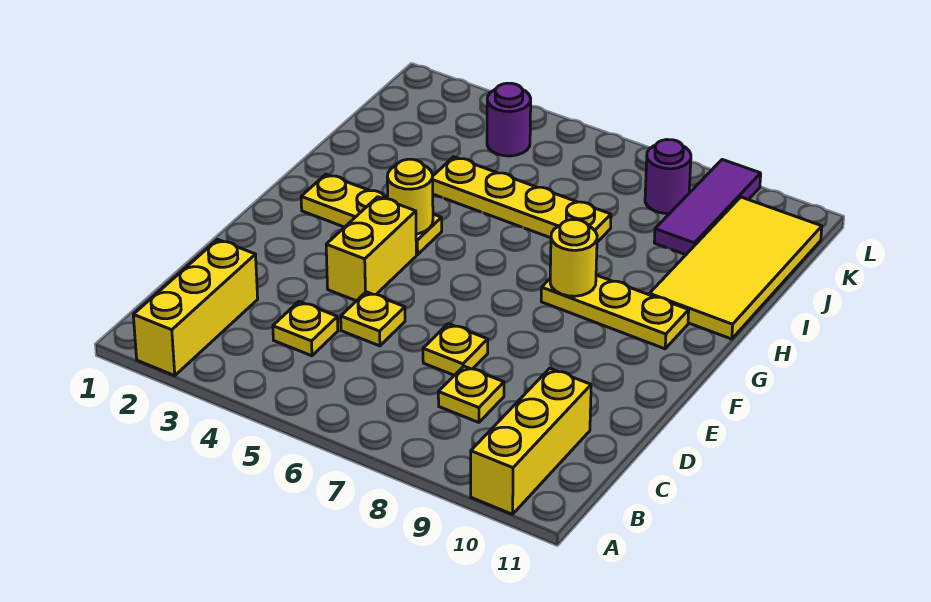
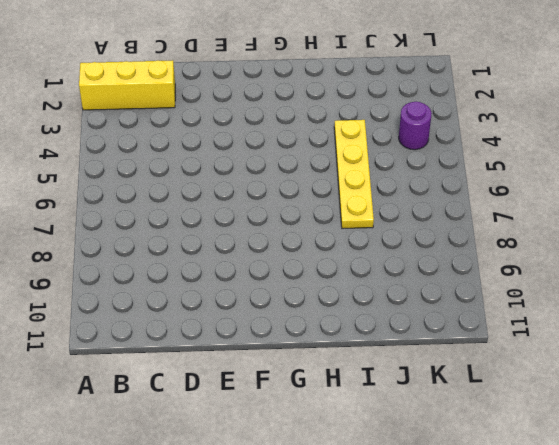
none -> yellow brick A10:C10 level 1
none -> yellow plate C4 level 1
none -> yellow plate C8 level 1

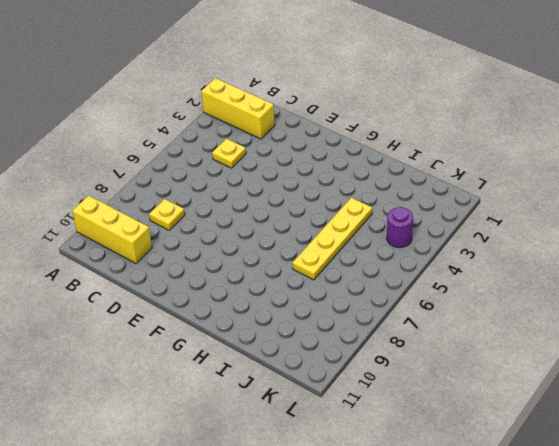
none -> yellow plate D5 level 1
none -> yellow plate D7 level 1
none -> yellow brick E4:F4 level 1

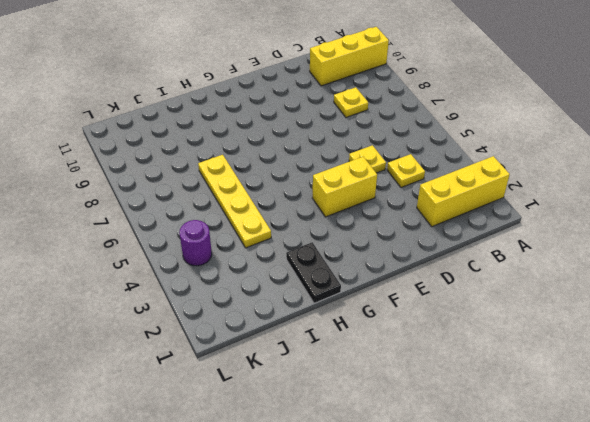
black plate H1:H2 level 1 -> none
none -> yellow plate D7 level 1
none -> yellow plate G2:G4 level 1
none -> yellow plate G8:G10 level 1

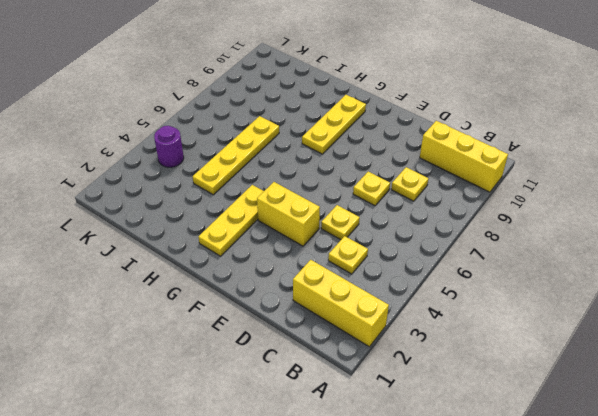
none -> yellow tile H10:K11 level 1
none -> purple tile J9:L9 level 1
none -> purple round brick K8 level 1

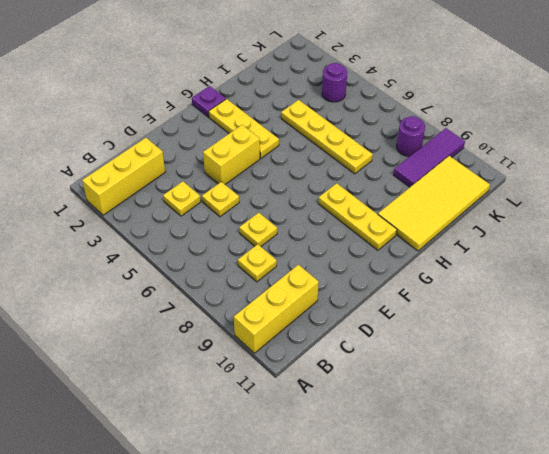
purple plate G1 level 1 -> none
none -> yellow round brick G4 level 2
none -> yellow round brick G8 level 2

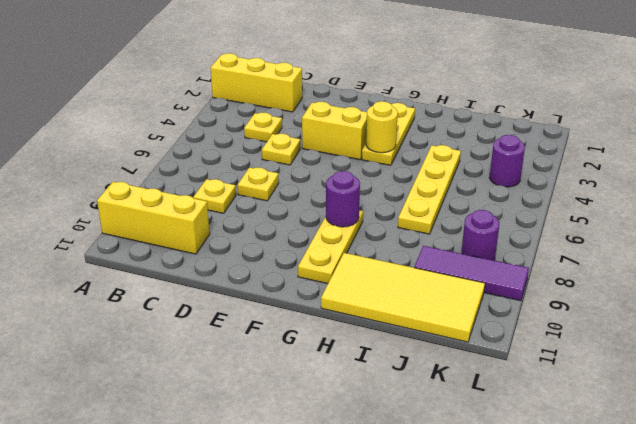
purple round brick G8 level 2 -> yellow round brick G8 level 2

